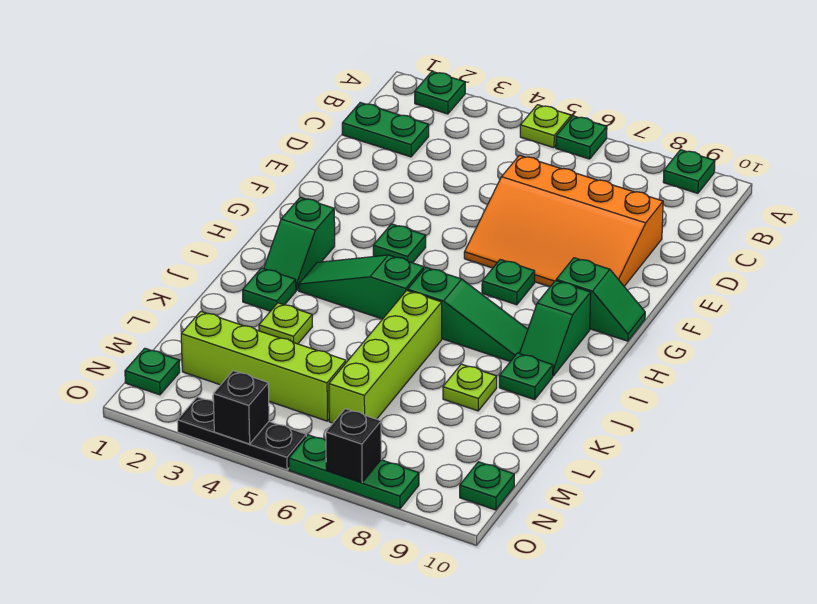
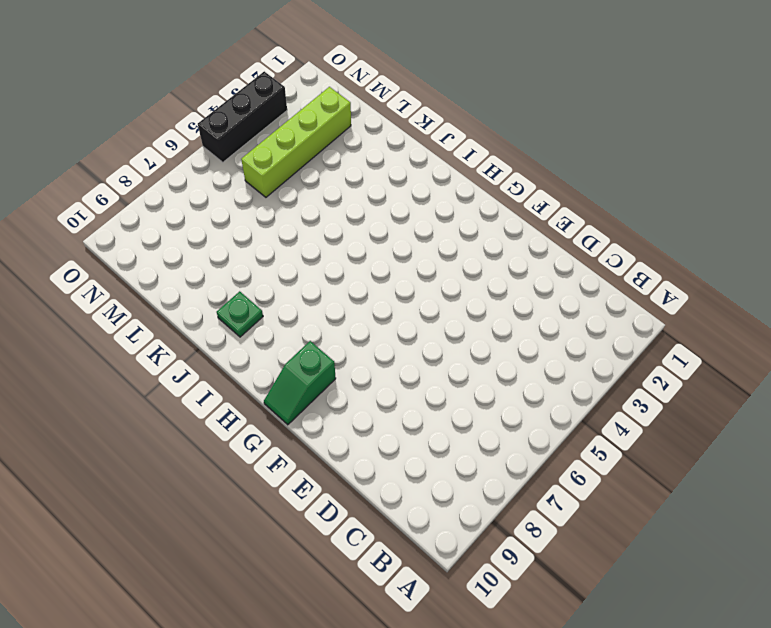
black brick O3:O5 level 1 -> black plate O3:O5 level 1
none -> green plate A2 level 1
none -> lime plate A5 level 1
none -> green plate A6 level 1

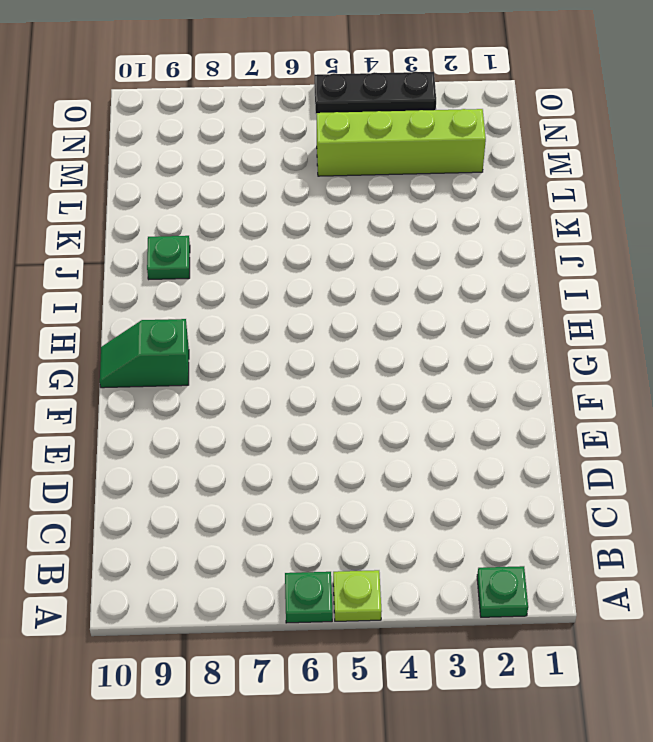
none -> green plate A9 level 1
none -> green plate C1:C2 level 1
none -> orange slope D6:F9 level 1 top D

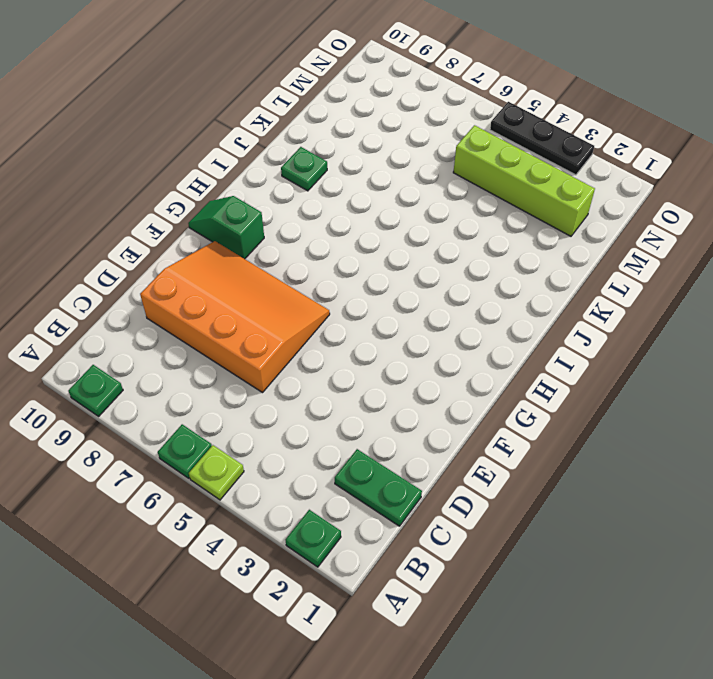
none -> green plate G4 level 1
none -> green plate G7 level 1
none -> green slope H2:I2 level 1 top H

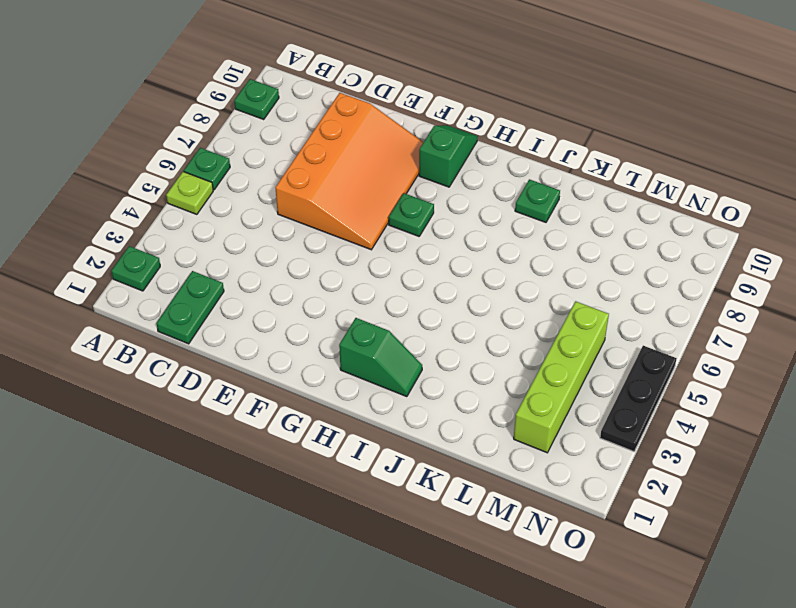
none -> green plate G4 level 1
none -> green slope H9:I9 level 1 top H
none -> green slope I3:I5 level 1 top 5

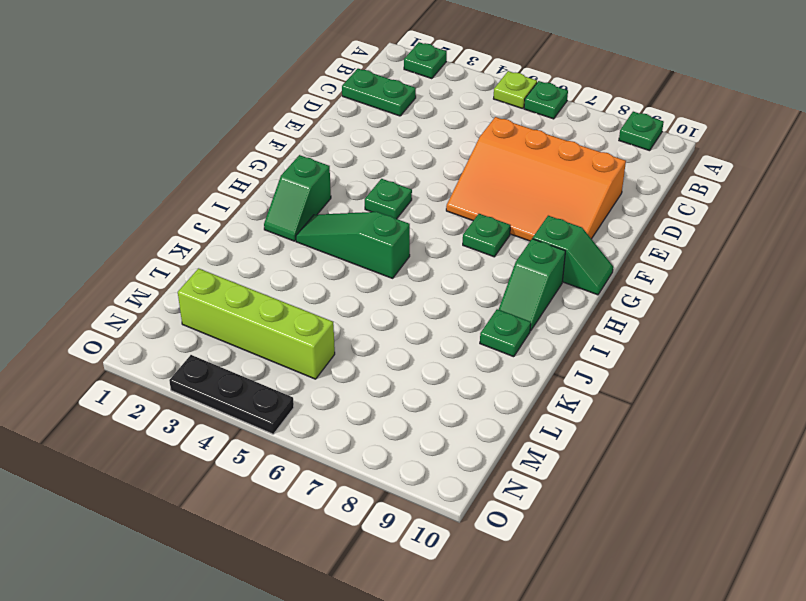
none -> green slope I6:I8 level 1 top 6
none -> green plate J2 level 1
none -> lime brick J6:M6 level 1

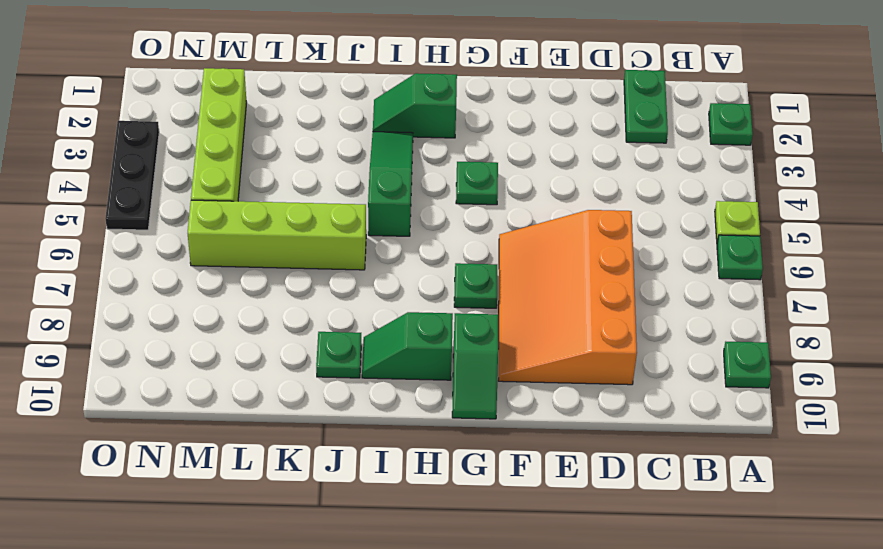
none -> green slope I6:I8 level 1 top 6
none -> green plate J2 level 1
none -> lime plate K3 level 1

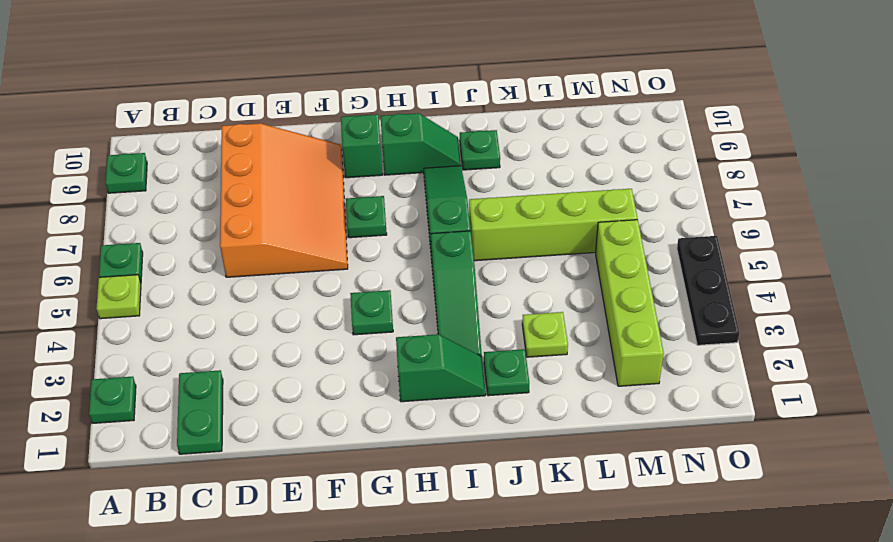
none -> lime plate K8 level 1
none -> green plate N1 level 1
none -> green plate N10 level 1

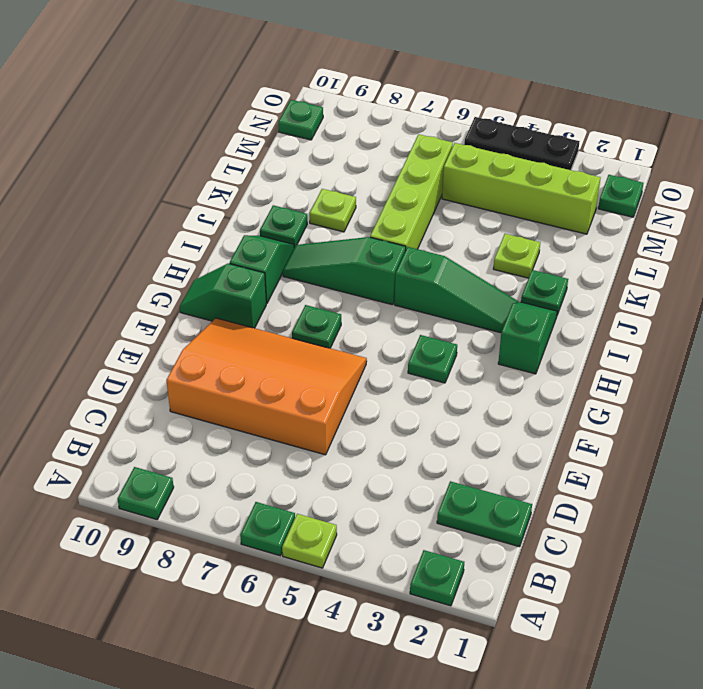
none -> green plate O6:O8 level 1
none -> black brick O4 level 2
none -> black brick O7 level 2

